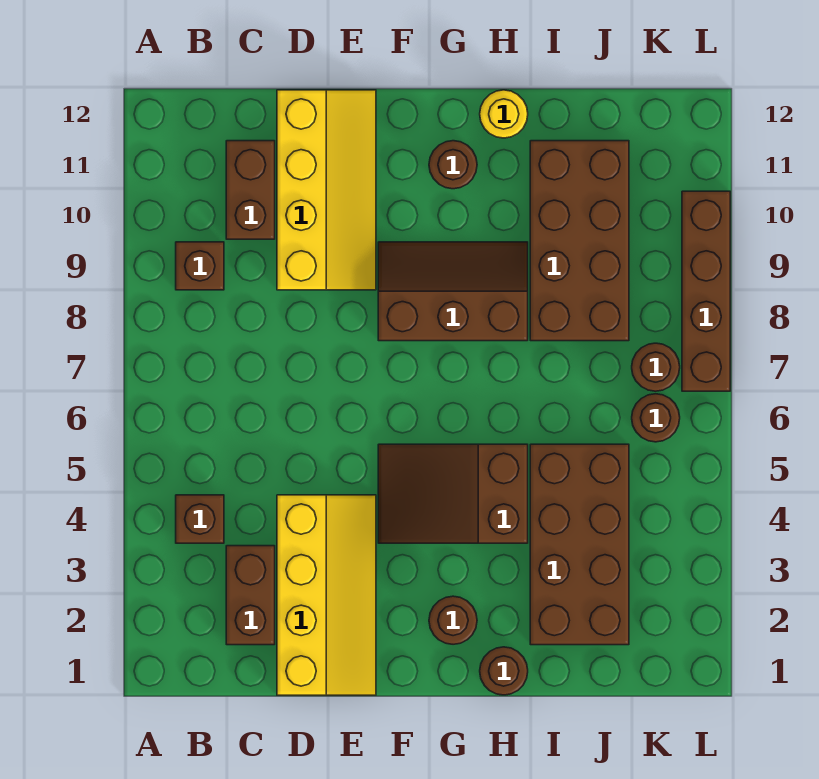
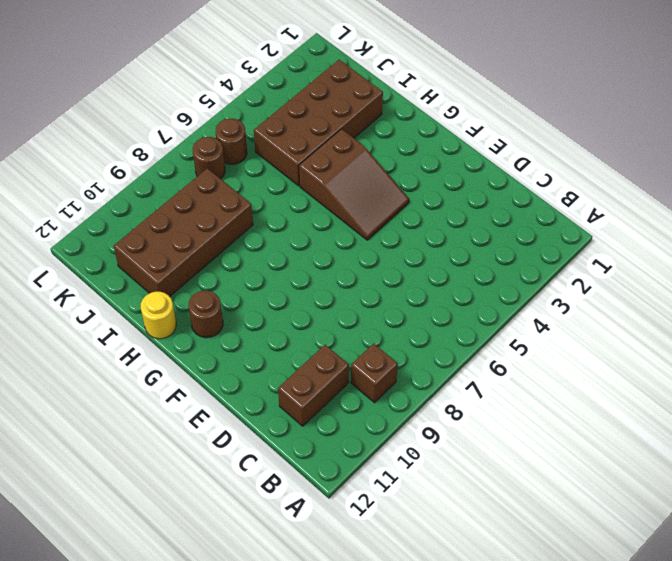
none -> brown brick B4 level 1
none -> brown brick C2:C3 level 1
none -> yellow slope D1:E4 level 1 top D

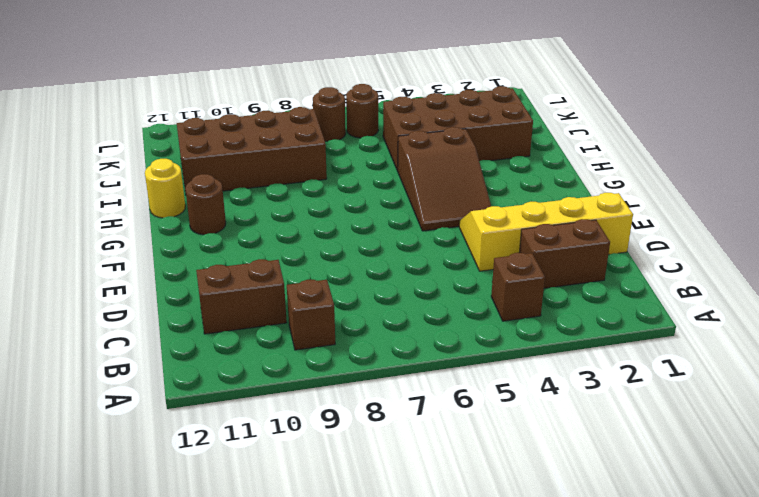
none -> yellow slope D9:E12 level 1 top D
none -> brown slope F8:H9 level 1 top 8
none -> brown round brick G2 level 1

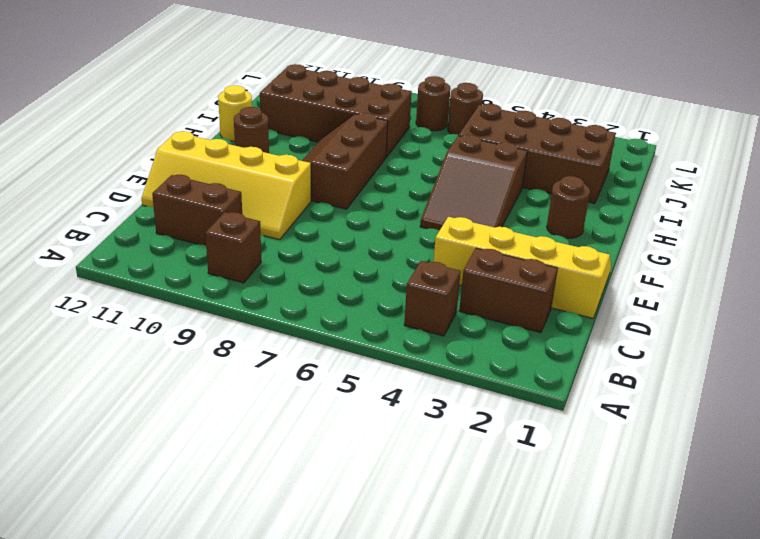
yellow slope D9:E12 level 1 top E -> yellow slope D9:E12 level 1 top D
none -> brown round brick H1 level 1
none -> brown brick L7:L10 level 1

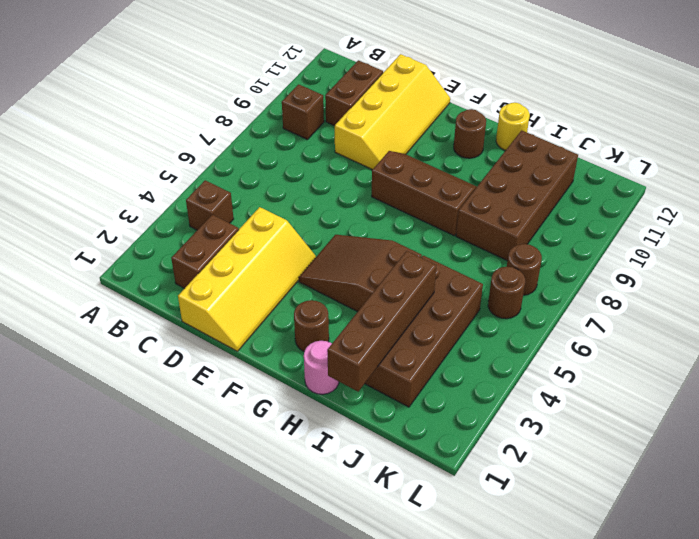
pink round brick H1 level 1 -> brown round brick H1 level 1
brown brick I1:I4 level 2 -> brown brick L7:L10 level 1

